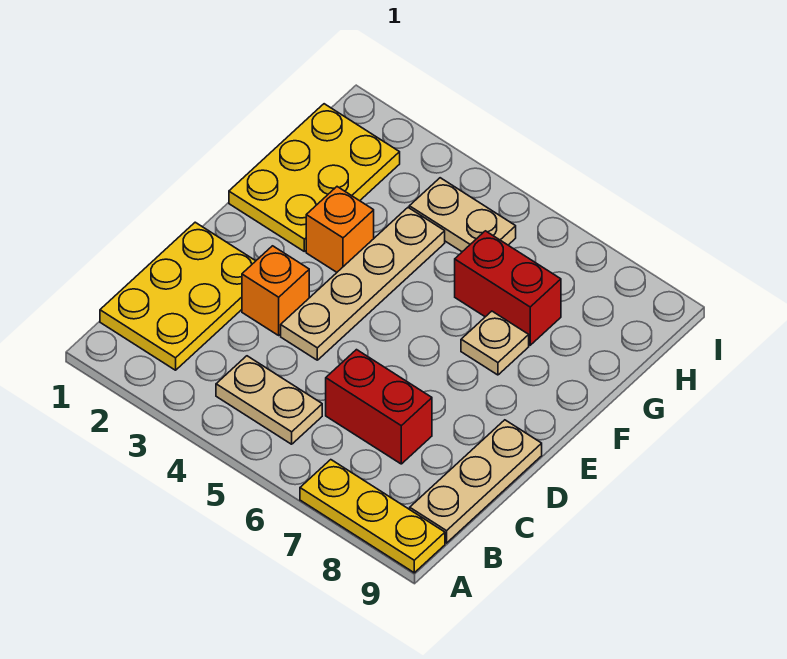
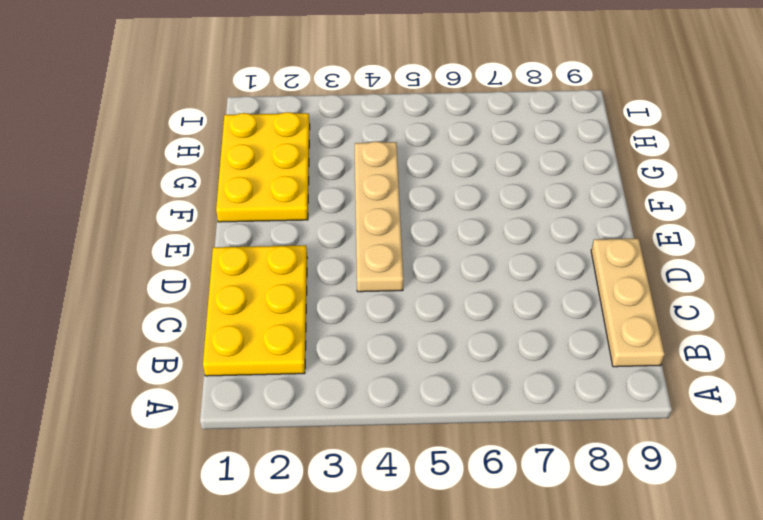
none -> yellow plate A7:A9 level 1
none -> tan plate B4:B5 level 1
none -> red brick C6:C7 level 1

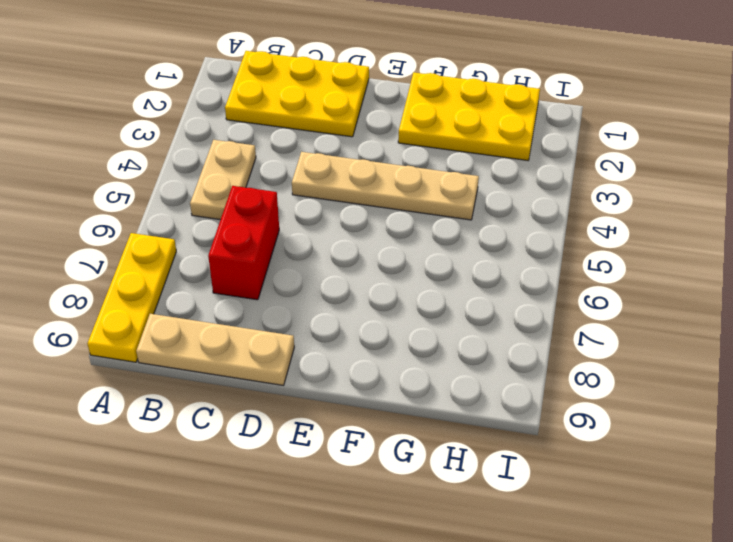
none -> orange brick D3 level 1
none -> orange brick F3 level 1
none -> tan plate F7 level 1

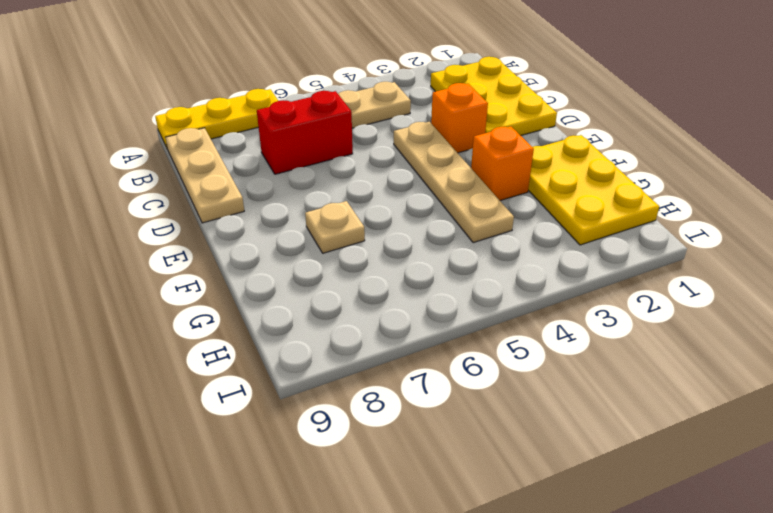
none -> red brick G6:G7 level 1
none -> tan plate H4:H5 level 1

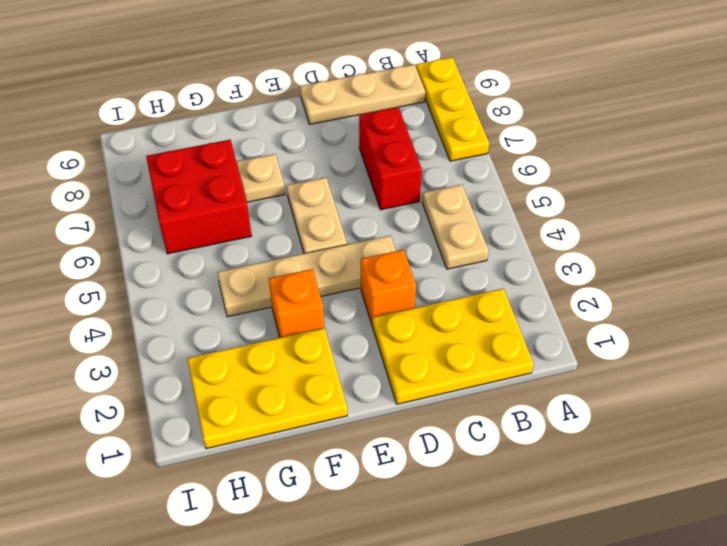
tan plate E5:E6 level 1 -> tan plate H4:H5 level 1
red brick G6:H7 level 1 -> red brick G6:G7 level 1

